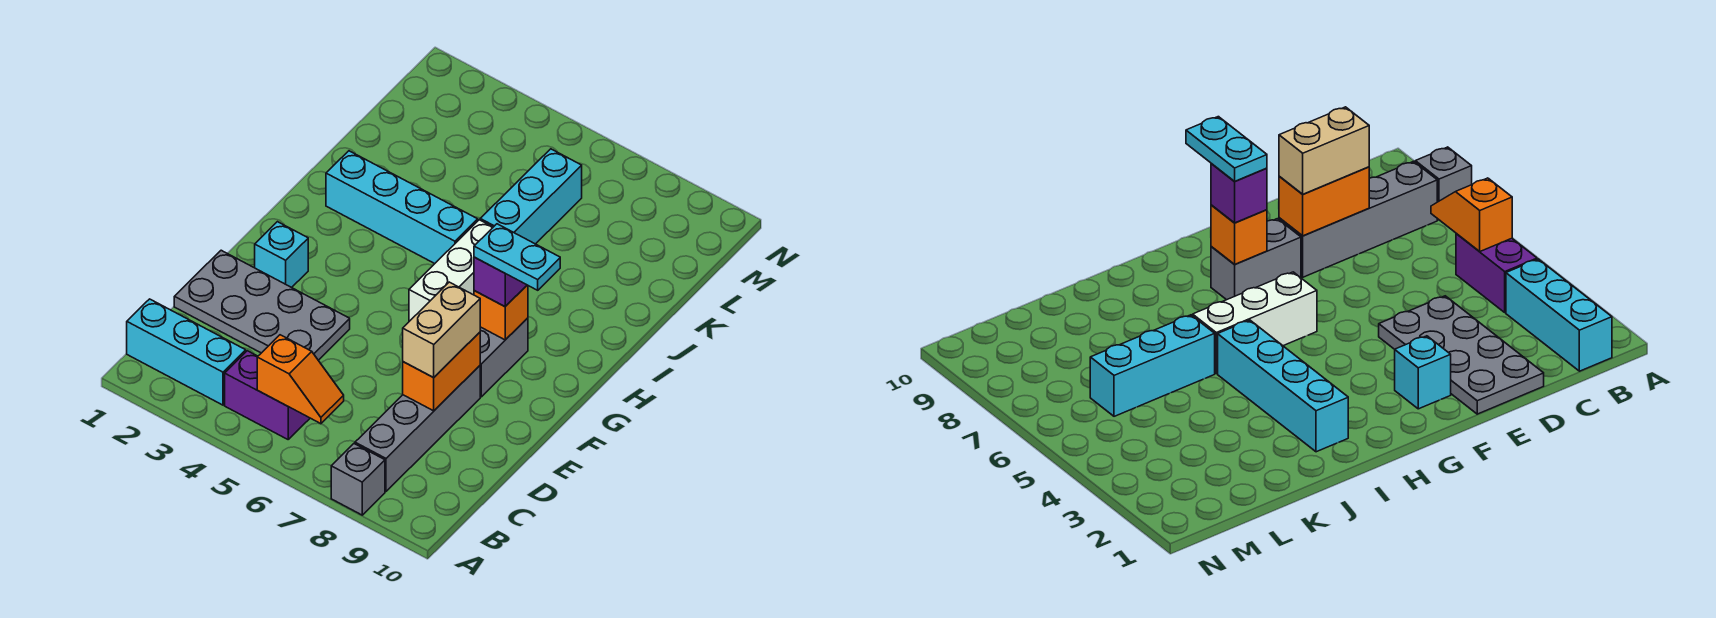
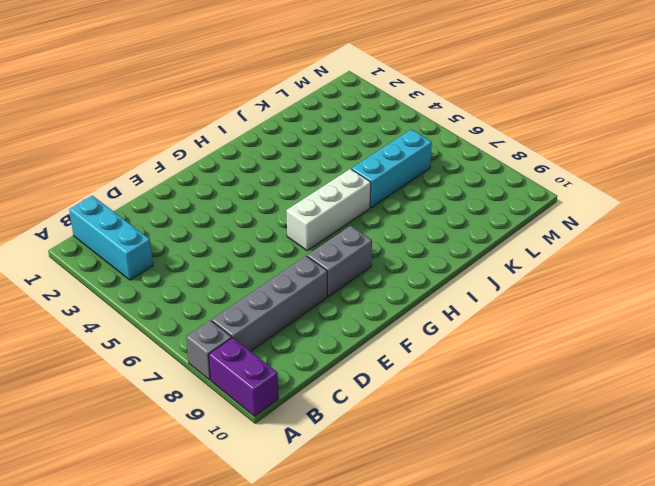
purple brick A9:A10 level 1 -> purple brick B4:B5 level 1
none -> grey plate D1:E4 level 1
none -> cyan brick F2 level 1
none -> cyan brick I2:I5 level 1

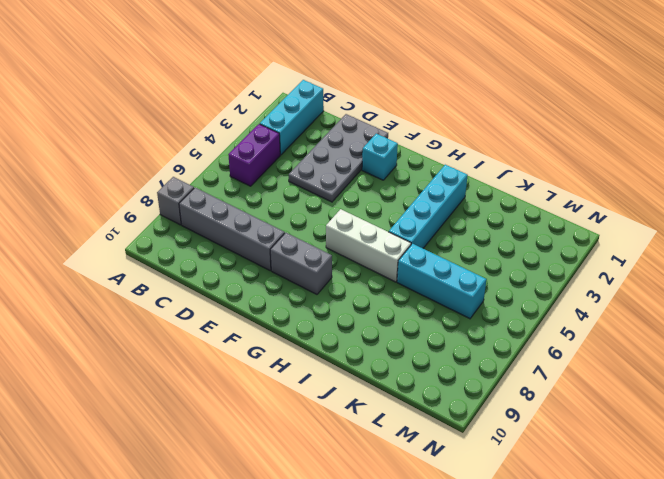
none -> orange slope B5:B6 level 2 top 5
none -> orange brick D8:E8 level 2
none -> orange brick G8 level 2

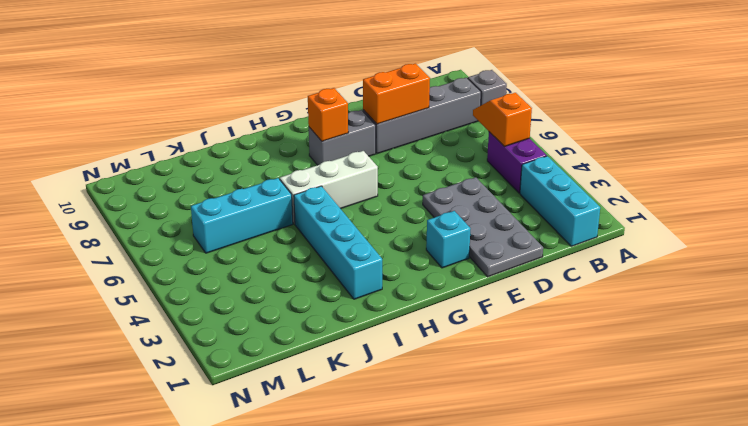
none -> tan brick D8:E8 level 3
none -> purple brick G8 level 3
none -> cyan plate G8:G9 level 4

